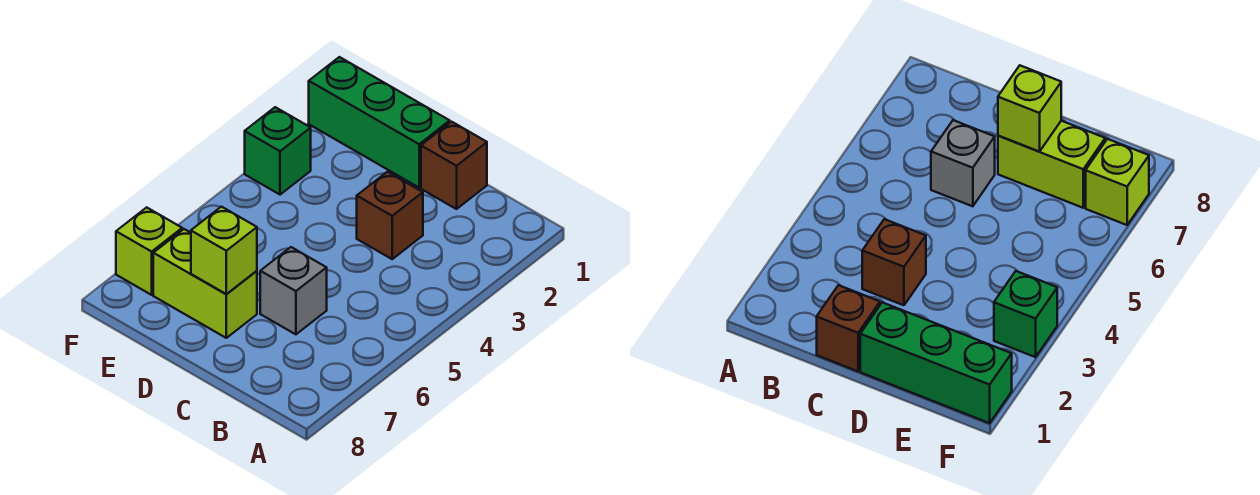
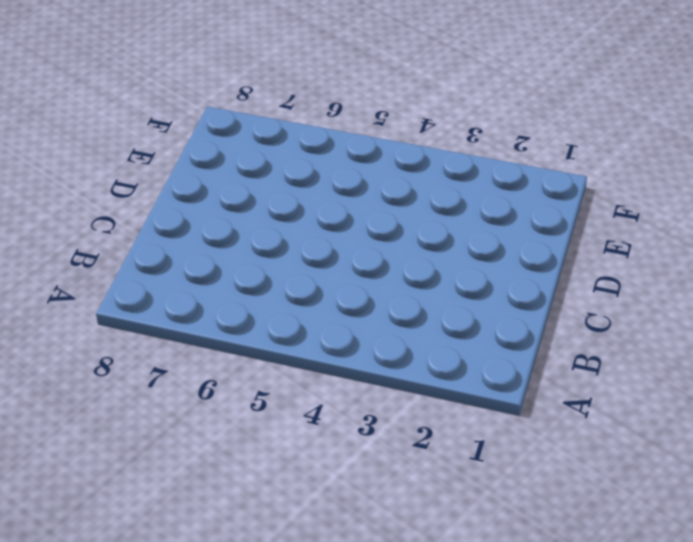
none -> brown brick C1 level 1
none -> brown brick C3 level 1

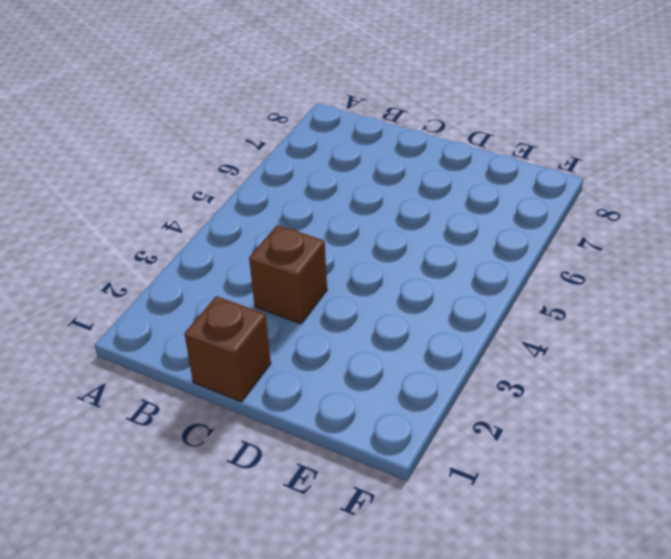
none -> grey brick C6 level 1
none -> green brick D1:F1 level 1

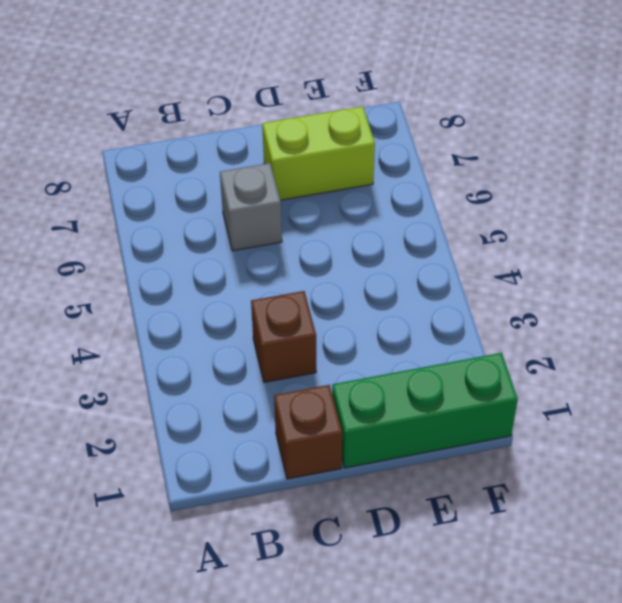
none -> green brick F3 level 1
none -> lime brick F7 level 1

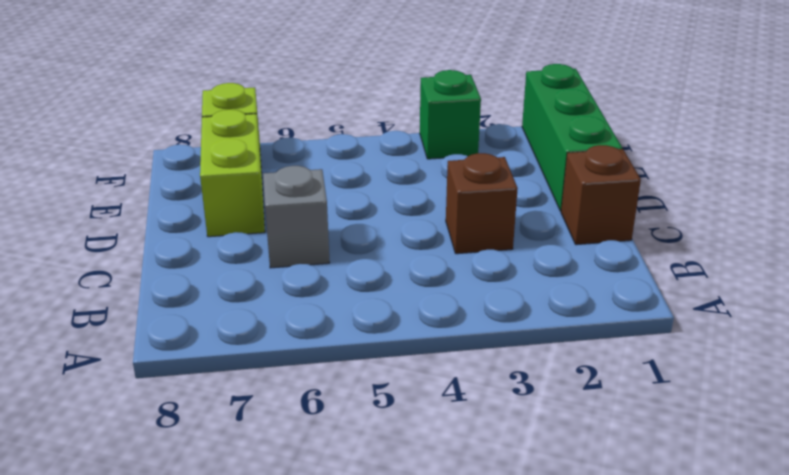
none -> lime brick D7 level 2

